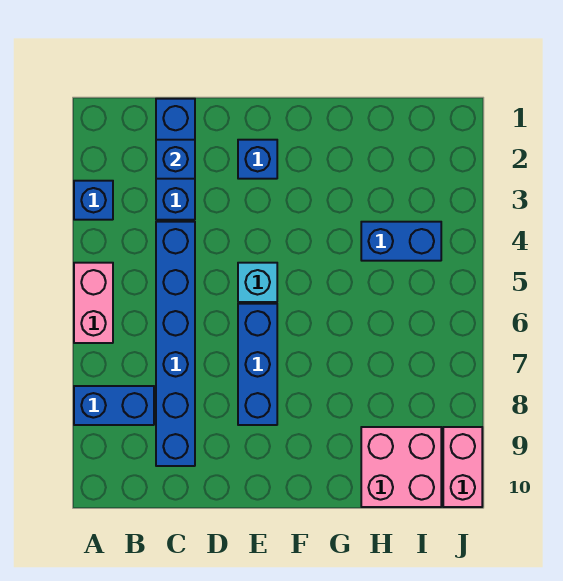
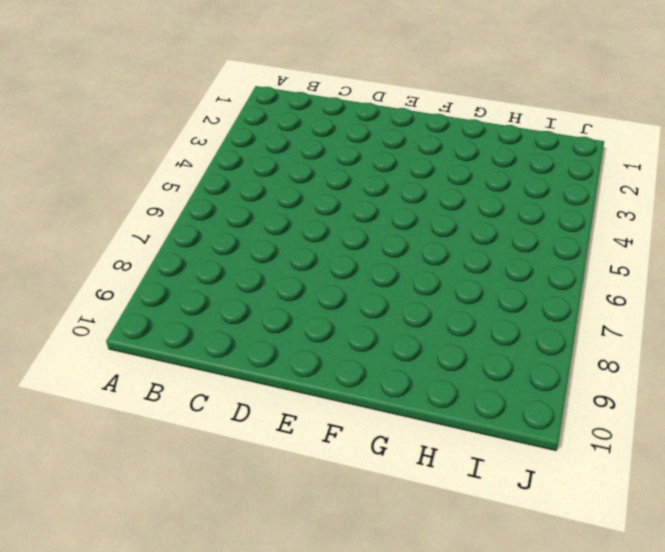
none -> blue brick A3 level 1
none -> pink brick A5:A6 level 1
none -> blue brick A8:B8 level 1

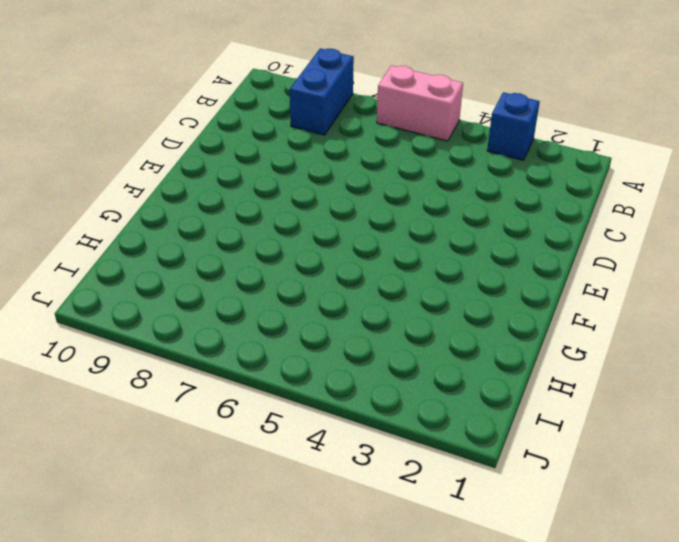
none -> blue brick C1:C3 level 1
none -> blue brick C4:C9 level 1
none -> blue brick E2 level 1

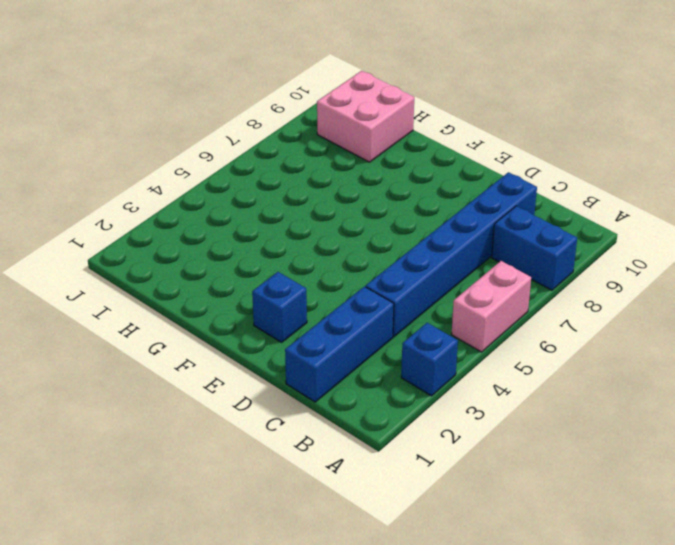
none -> cyan brick E5 level 1
none -> blue brick E6:E8 level 1
none -> blue brick H4:I4 level 1

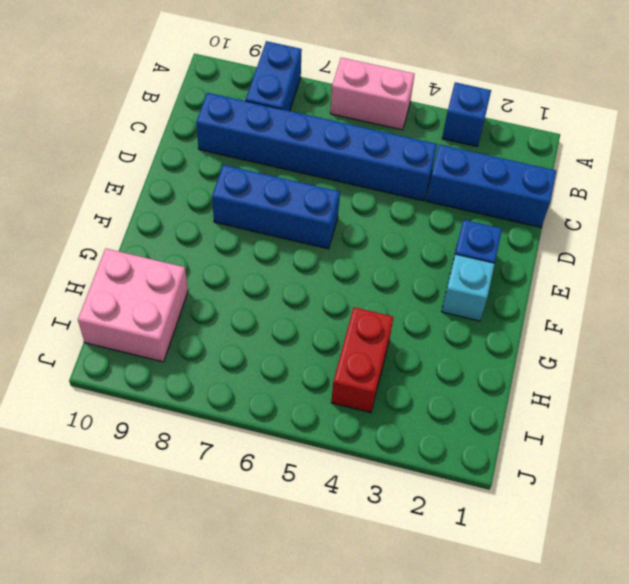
cyan brick F2 level 1 -> cyan brick E5 level 1
red brick H4:I4 level 1 -> blue brick H4:I4 level 1
none -> pink brick J9:J10 level 1
none -> blue brick C2 level 2

